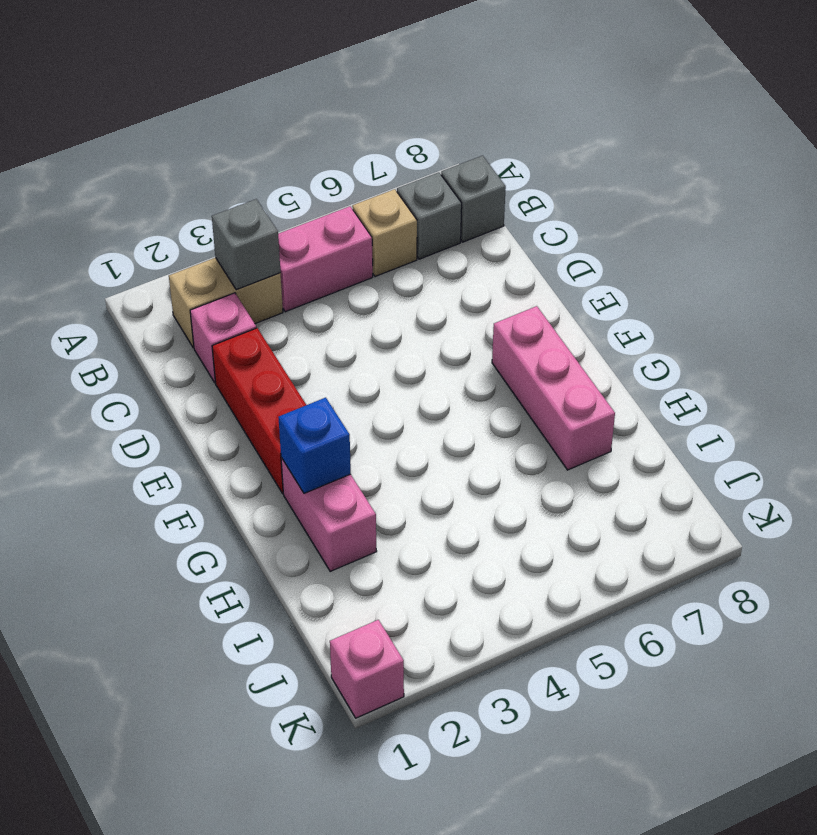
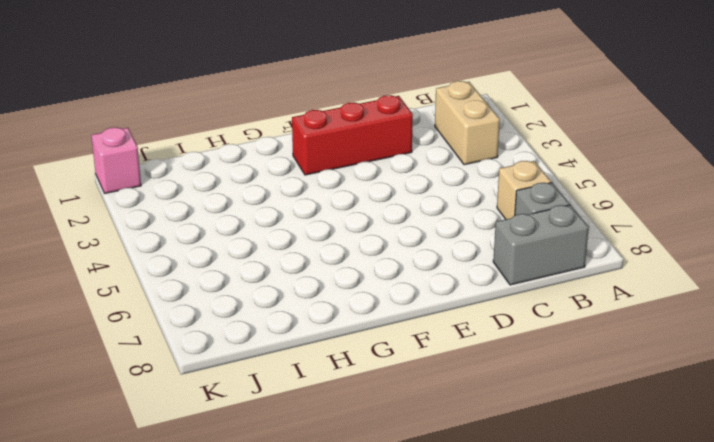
grey brick B8:C8 level 1 -> grey brick B8 level 1
none -> pink brick B4:B5 level 1
none -> pink brick C2 level 1
none -> pink brick F7:H7 level 1

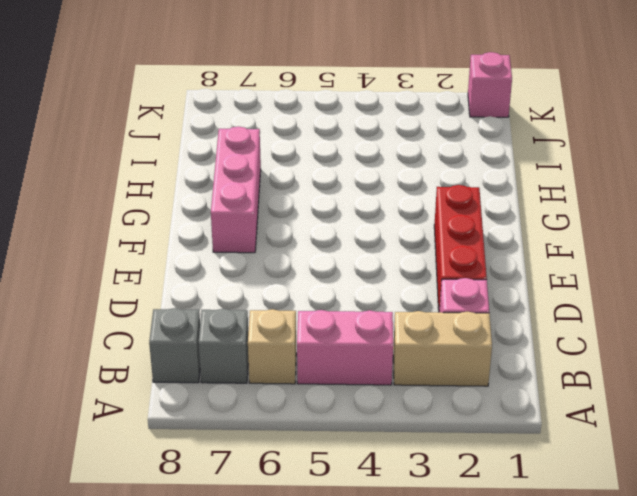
none -> pink brick G2:H2 level 1
none -> grey brick B3 level 2
none -> blue brick G2 level 2

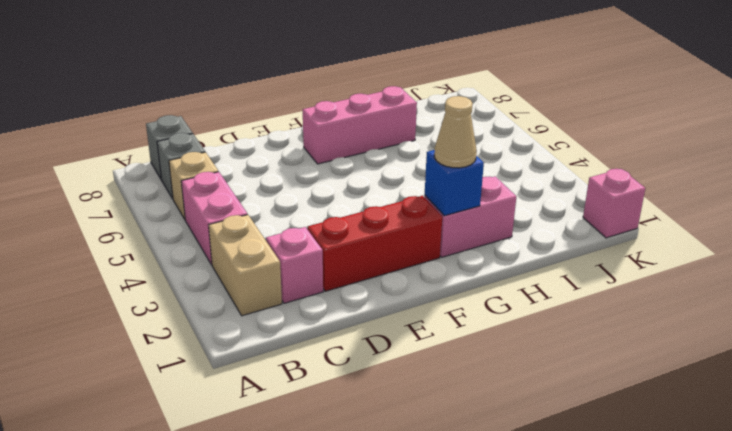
tan cone G2 level 3 -> none
none -> grey brick B3 level 2

